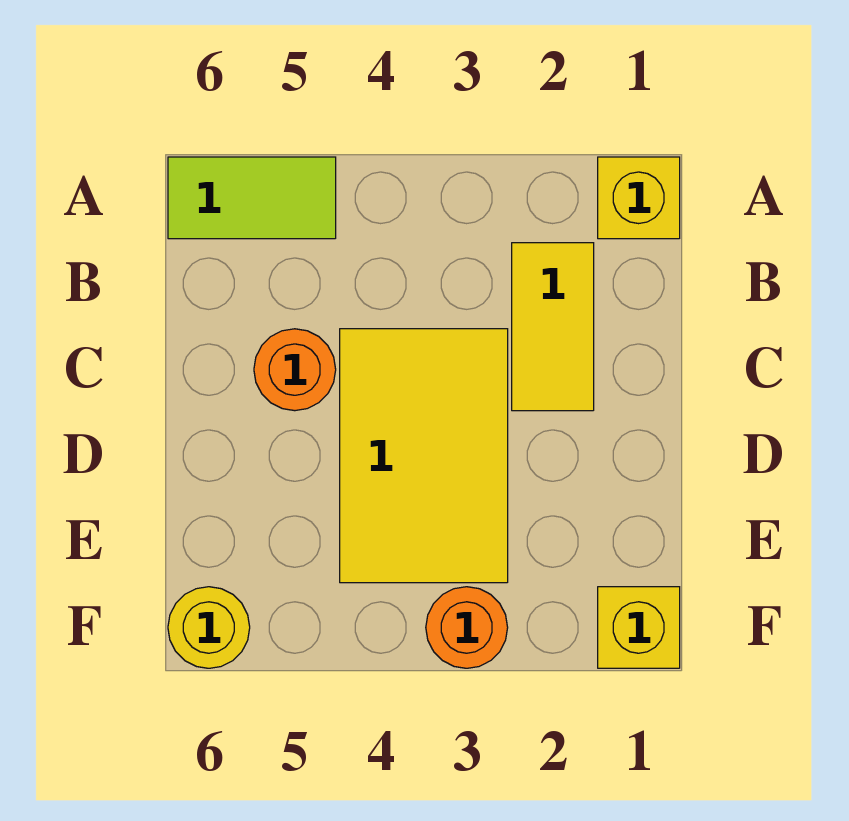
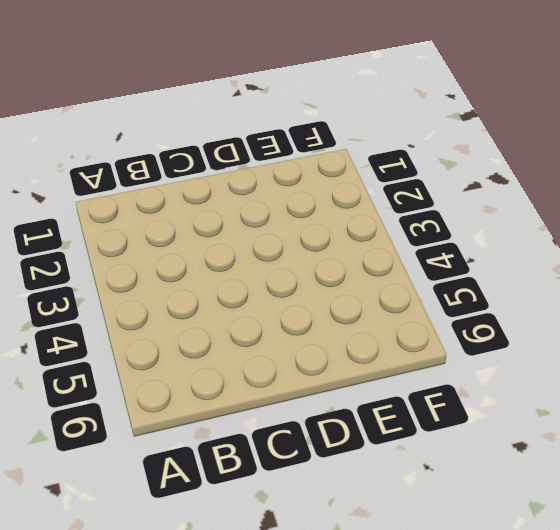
none -> yellow brick A1 level 1
none -> lime tile A5:A6 level 1

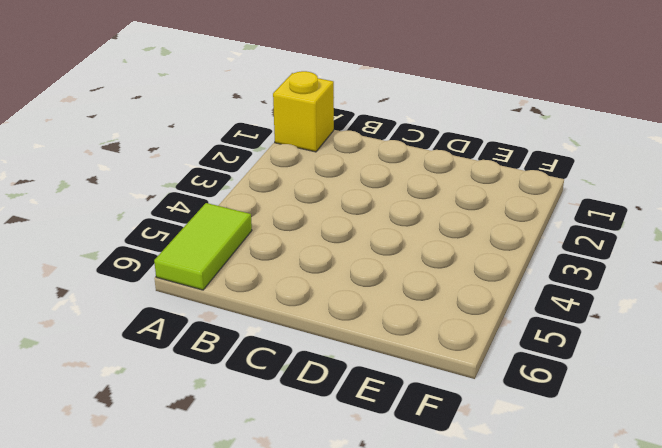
none -> yellow tile B2:C2 level 1
none -> yellow tile C3:E4 level 1

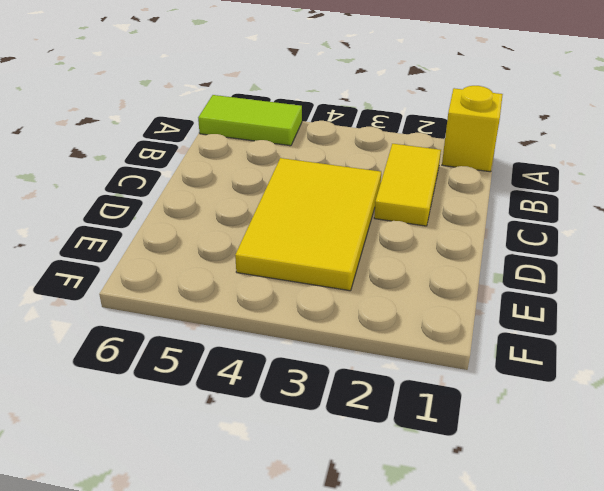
none -> orange round brick C5 level 1
none -> yellow brick F1 level 1

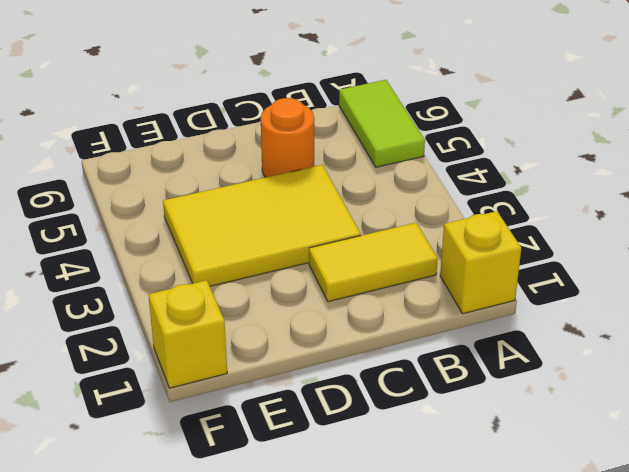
none -> orange round brick F3 level 1
none -> yellow round brick F6 level 1

